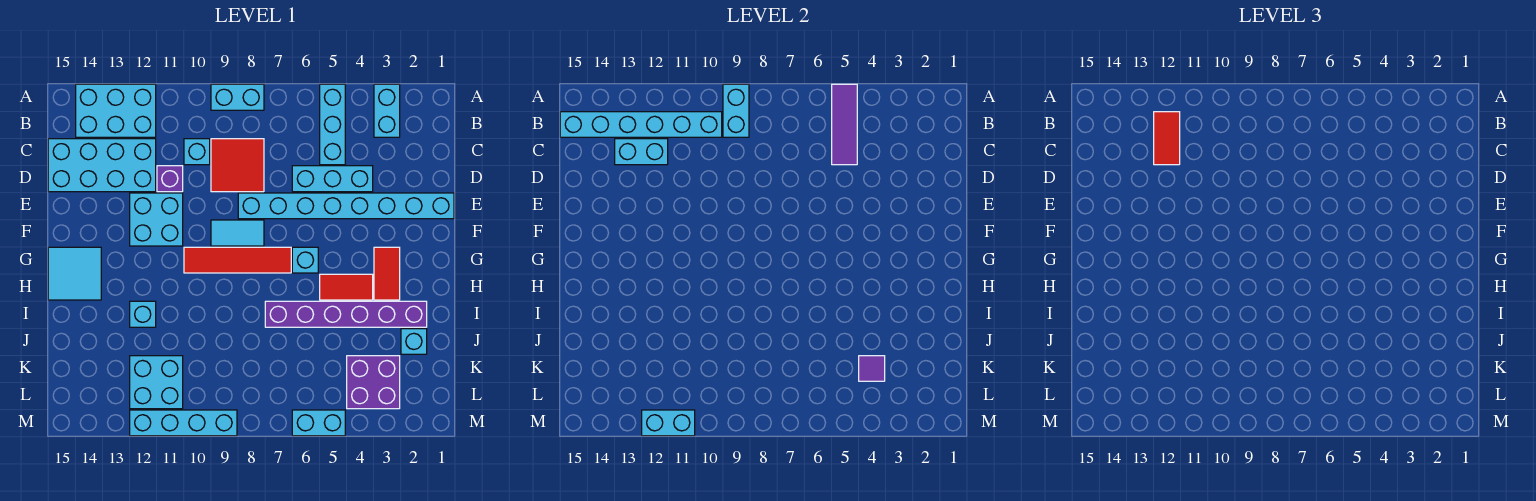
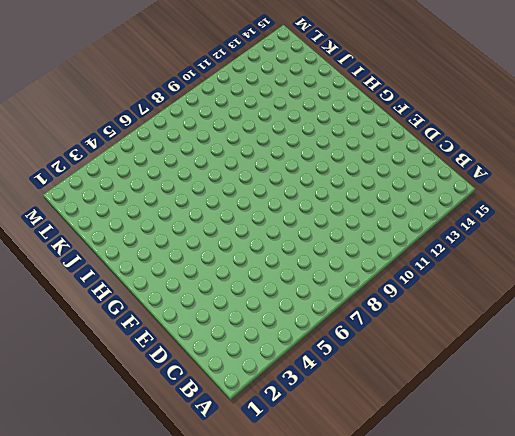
none -> cyan brick A3:B3 level 1
none -> cyan brick A5:C5 level 1
none -> cyan brick A8:A9 level 1
none -> cyan brick A12:B14 level 1

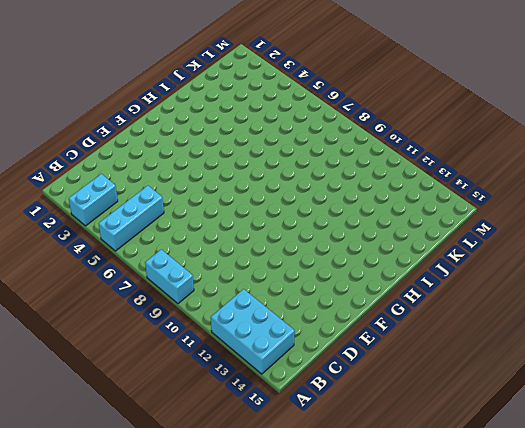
none -> red tile C8:D9 level 1
none -> cyan brick C10 level 1
none -> cyan brick C12:D15 level 1
none -> cyan brick D4:D6 level 1

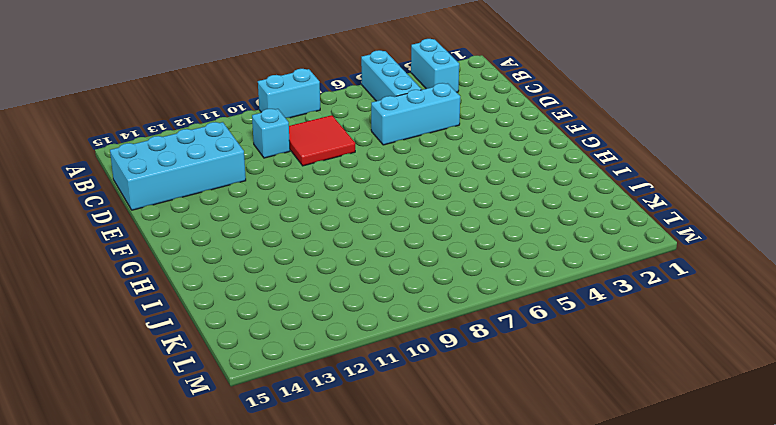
none -> cyan brick A12:B14 level 1
none -> purple brick D11 level 1
none -> cyan brick E1:E8 level 1
none -> cyan brick E11:F12 level 1

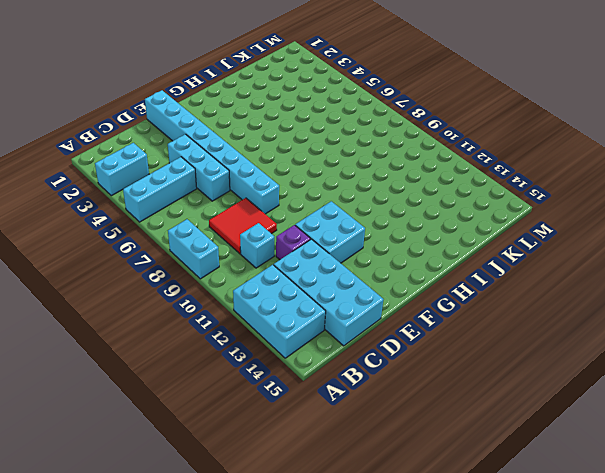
none -> cyan tile F8:F9 level 1
none -> red tile G3:H3 level 1
none -> cyan brick G6 level 1
none -> red tile G7:G10 level 1

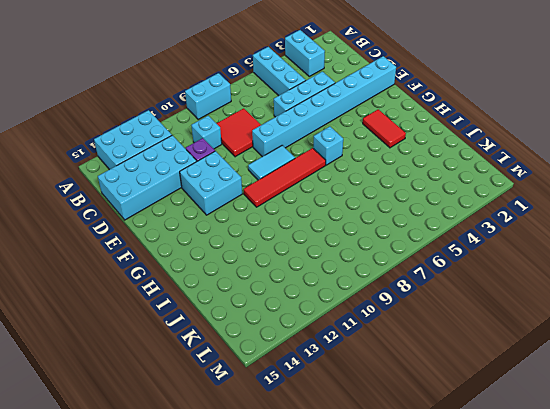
none -> cyan tile G14:H15 level 1
none -> red tile H4:H5 level 1
none -> purple brick I2:I7 level 1
none -> cyan brick I12 level 1

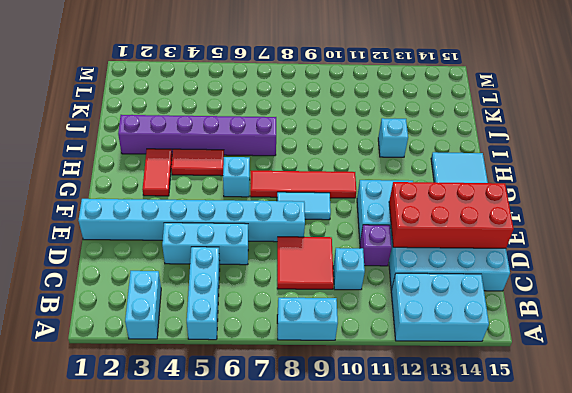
red brick D12:E15 level 2 -> none
none -> cyan brick J2 level 1
none -> purple brick K3:L4 level 1
none -> cyan brick K11:L12 level 1
none -> cyan brick M5:M6 level 1

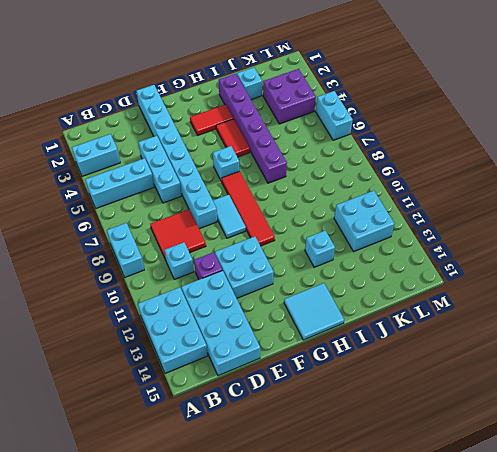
none -> cyan brick M9:M12 level 1
none -> purple tile A5:C5 level 2
none -> cyan brick A9:B9 level 2
none -> cyan brick B10:B15 level 2

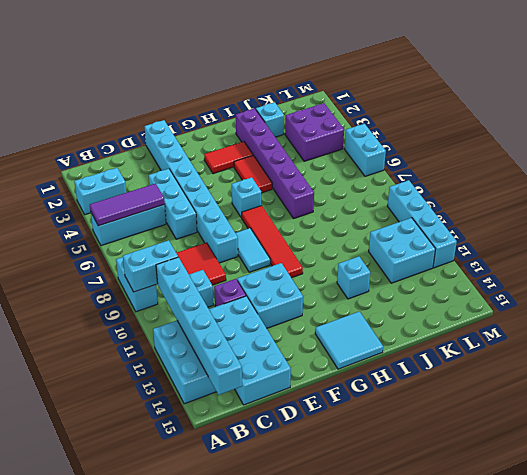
none -> cyan brick C12:C13 level 2
none -> purple tile K4 level 2
none -> cyan brick M11:M12 level 2
none -> red tile B12:C12 level 3

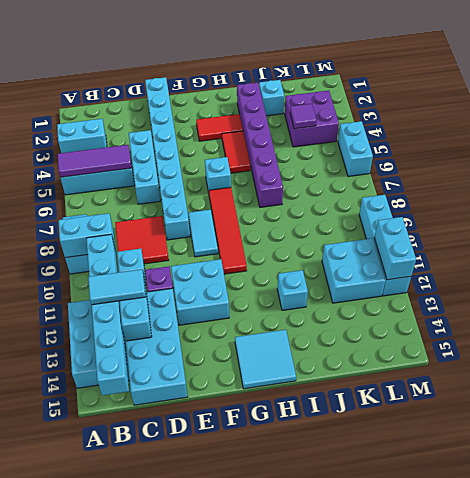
cyan tile B12:C12 level 3 -> red tile B12:C12 level 3

